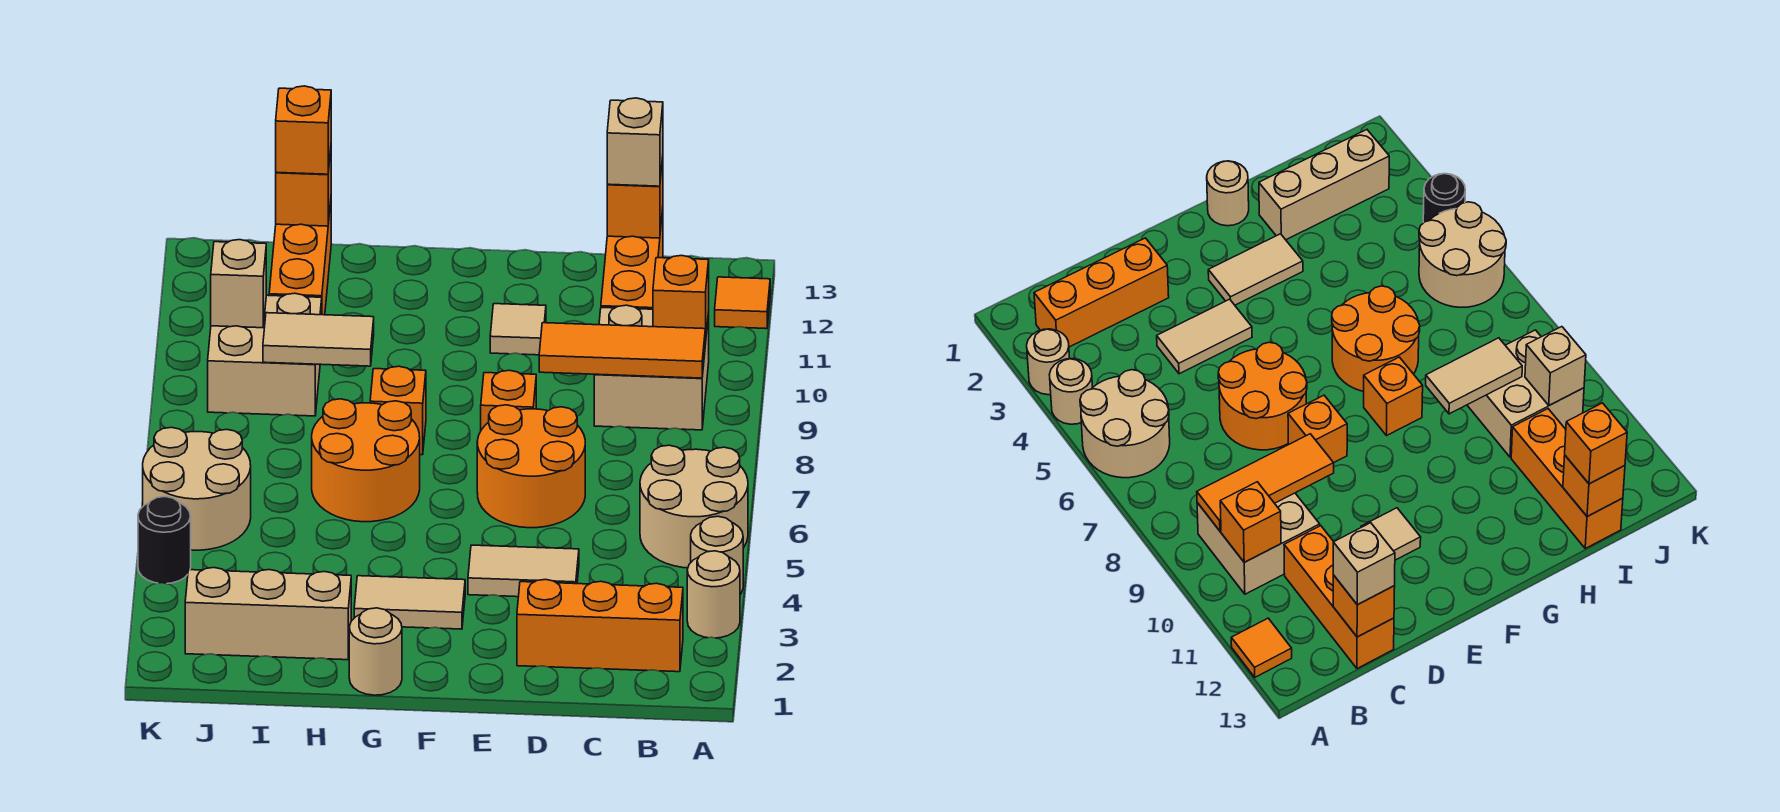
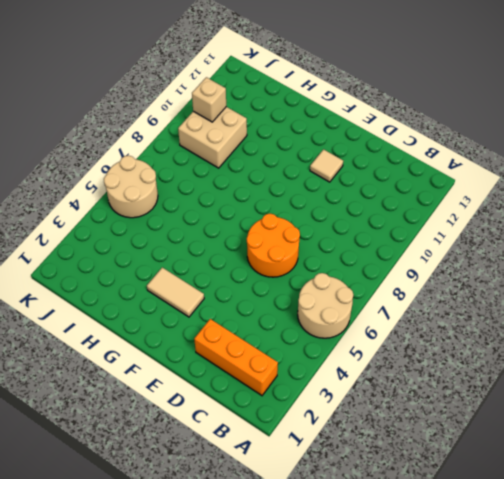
none -> tan round brick A3 level 1
none -> tan round brick A4 level 1
none -> orange tile A12 level 1

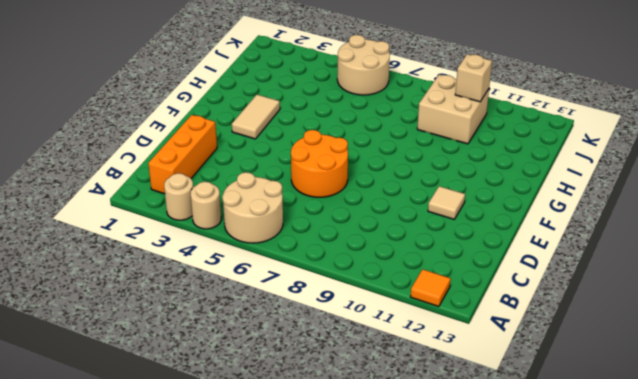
none -> tan brick B9:C10 level 1
none -> orange brick C11:C13 level 1
none -> tan tile D4:E4 level 1

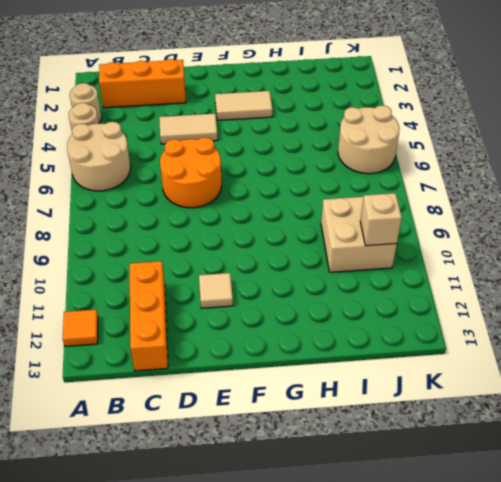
none -> tan brick B9:C10 level 1
none -> orange brick E8 level 1
none -> tan round brick G1 level 1

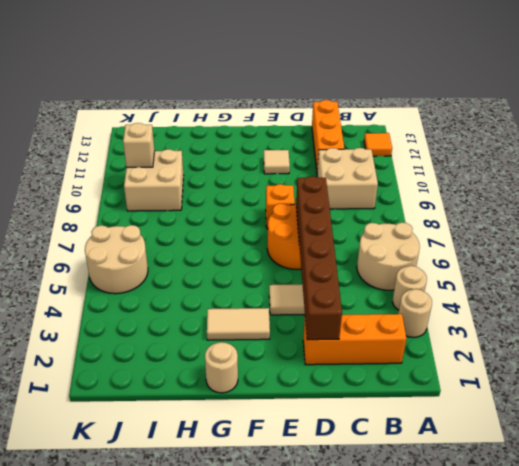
brown brick D2:D7 level 2 -> none
none -> orange round brick G6:H7 level 1
none -> orange brick G8 level 1
none -> tan brick H2:J2 level 1

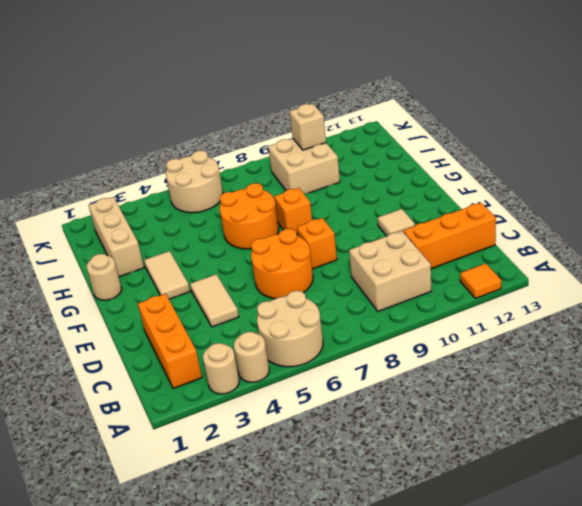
none -> orange brick I11:I13 level 1
none -> black round brick K4 level 1
none -> orange tile B9:D9 level 2

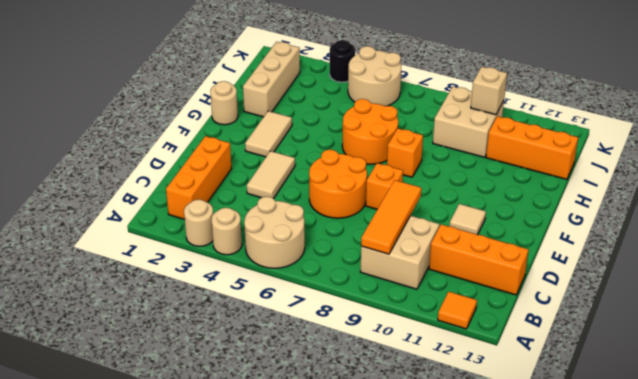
none -> orange brick B10 level 2
none -> orange brick C13 level 2
none -> tan tile H9:I9 level 2

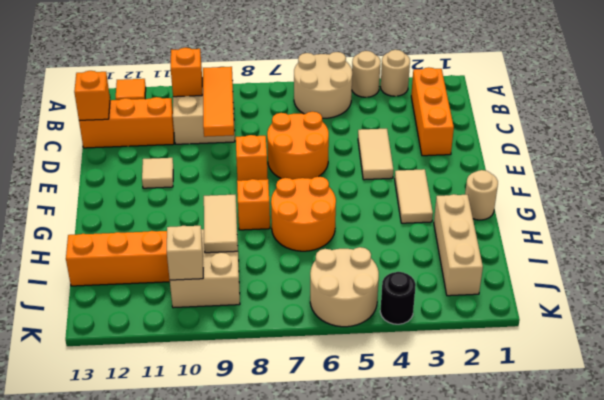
none -> orange brick I13 level 2
none -> tan brick C13 level 3
none -> orange brick I13 level 3

